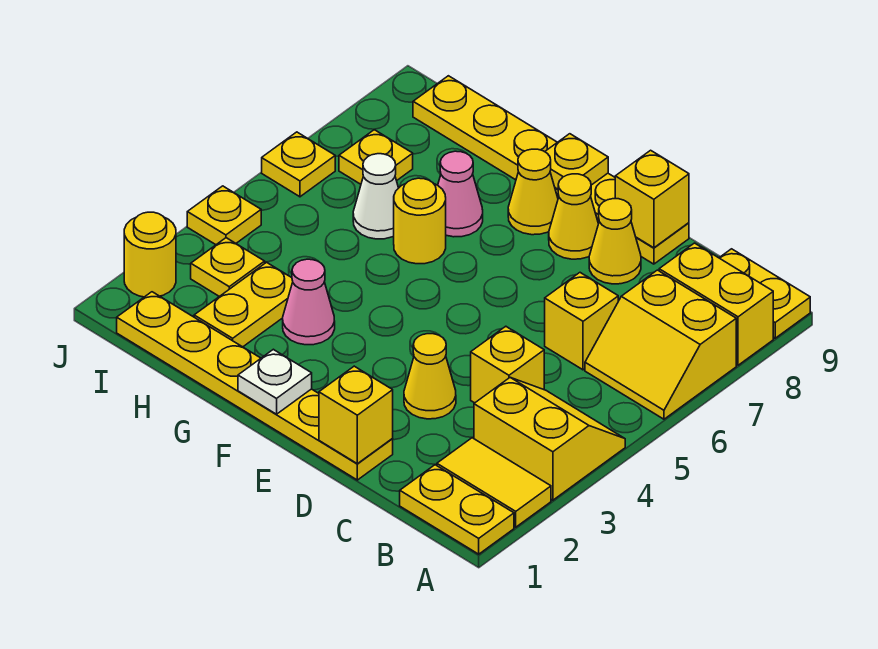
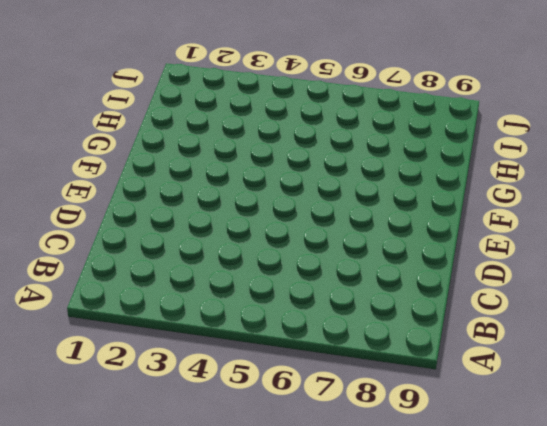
none -> yellow plate A1:B1 level 1
none -> yellow tile A2:B2 level 1
none -> yellow slope A3:B4 level 1 top 3

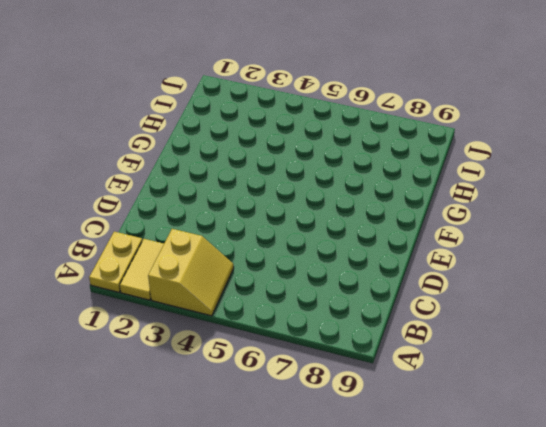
none -> yellow slope A6:B7 level 1 top 7
none -> yellow brick A8:B8 level 1
none -> yellow plate A9:B9 level 1

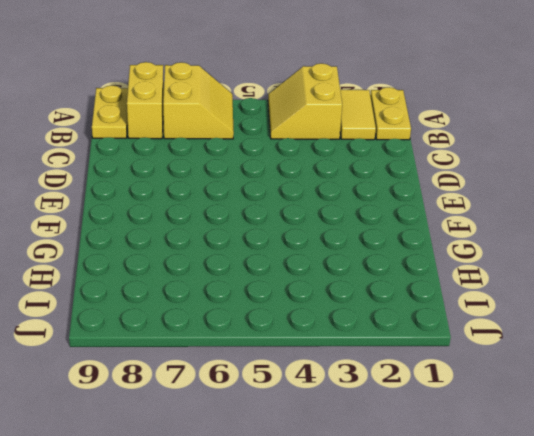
none -> yellow brick C4 level 1
none -> yellow brick C6 level 1
none -> yellow plate D1:I1 level 1

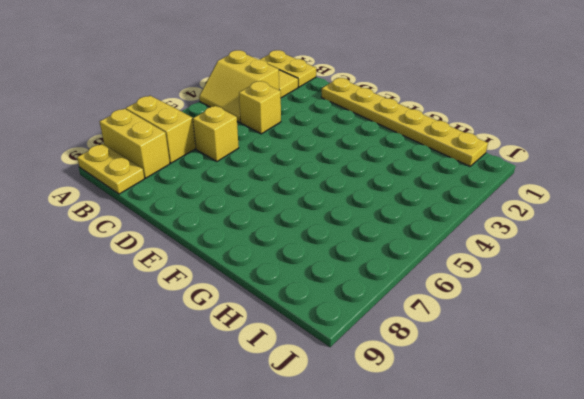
none -> yellow cone D3 level 1
none -> yellow cone D8 level 1
none -> yellow plate D9:I9 level 1

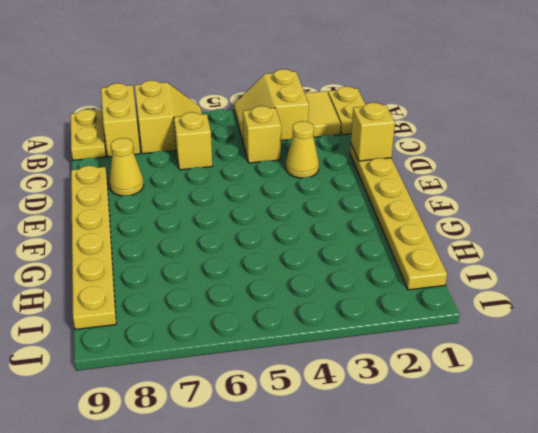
none -> yellow cone E8 level 1
none -> yellow cone F8 level 1
none -> pink cone G3 level 1

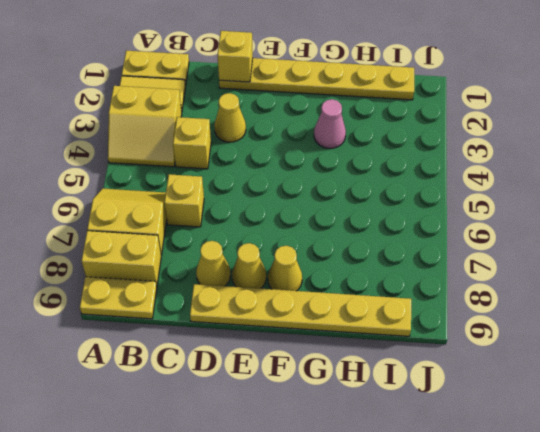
none -> yellow round brick G6 level 1
none -> pink cone G7 level 1
none -> yellow plate H2:H3 level 1

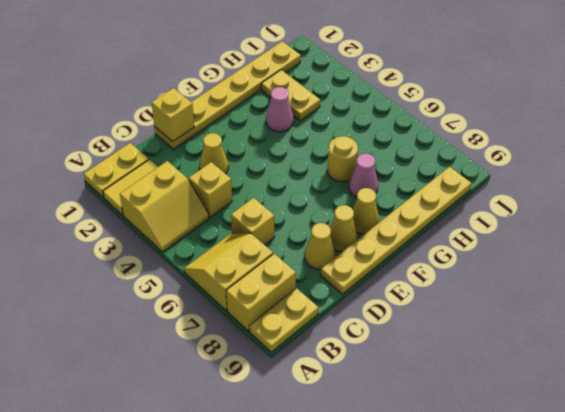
none -> white cone H6 level 1
none -> yellow plate I3 level 1
none -> yellow plate I7 level 1

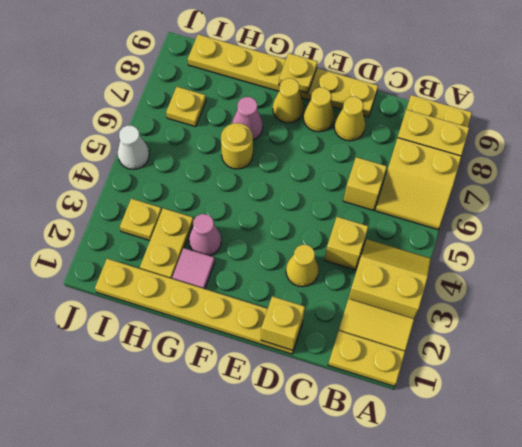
pink tile G2 level 1 -> none
white cone J5 level 1 -> white cone H6 level 1
none -> yellow round brick J2 level 1
none -> yellow plate J4 level 1
none -> yellow plate J6 level 1

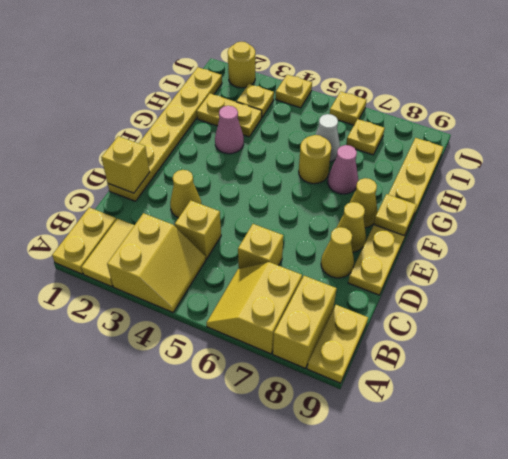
none -> yellow brick D9 level 2
none -> white plate F1 level 2

